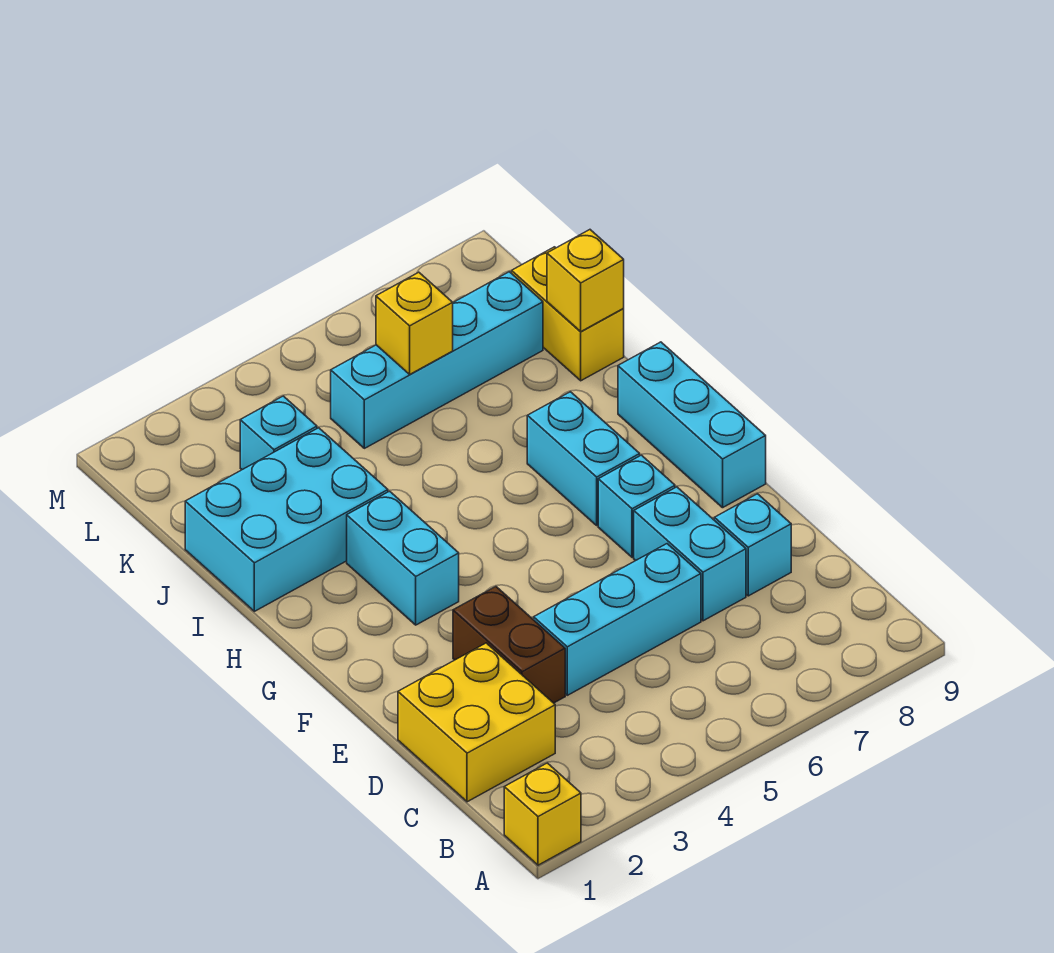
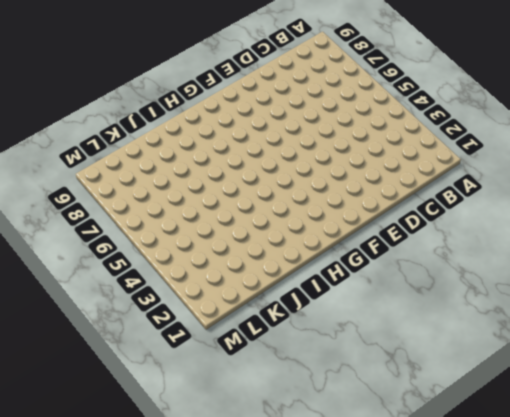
none -> yellow brick A1 level 1
none -> yellow brick C1:D2 level 1
none -> brown brick D3:E3 level 1

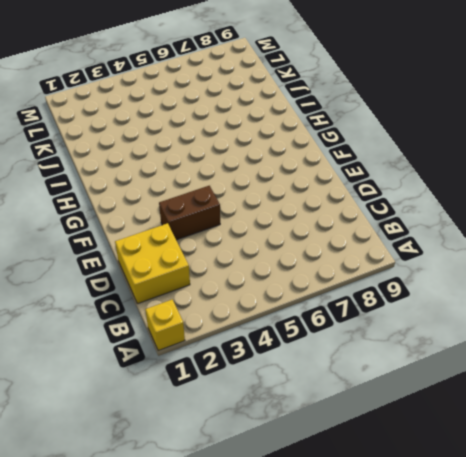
brown brick E3:E4 level 1 -> brown brick D3:E3 level 1
none -> cyan brick D4:D6 level 1
none -> cyan brick D7:E7 level 1
none -> cyan brick D8 level 1

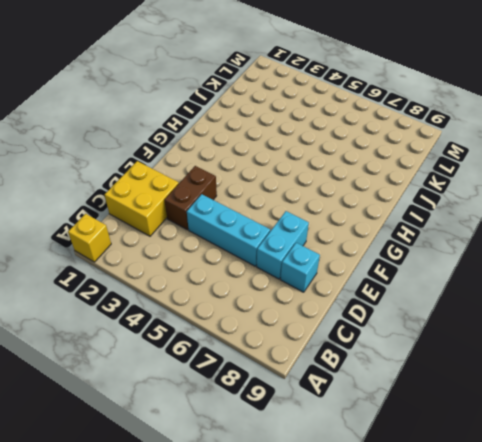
none -> cyan brick F7 level 1
none -> cyan brick F9:H9 level 1
none -> cyan brick G3:H3 level 1

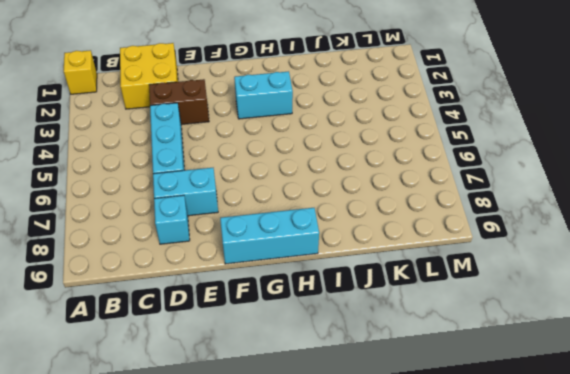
none -> cyan brick F7 level 1
none -> cyan brick G7:H7 level 1
none -> cyan brick I1:J3 level 1

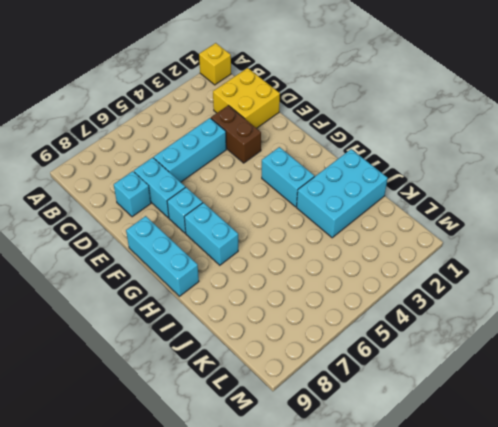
none -> yellow brick J9:K9 level 1
none -> cyan brick K3 level 1
none -> cyan brick K5:K8 level 1

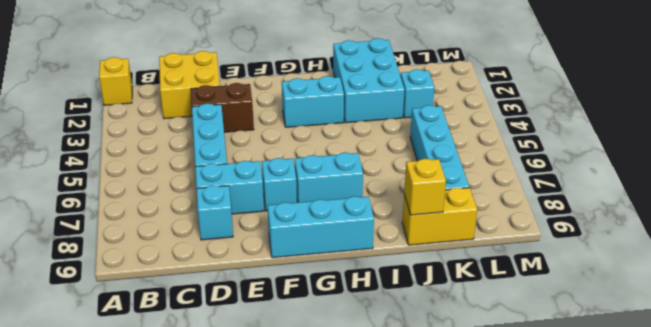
none -> yellow brick K6 level 2

